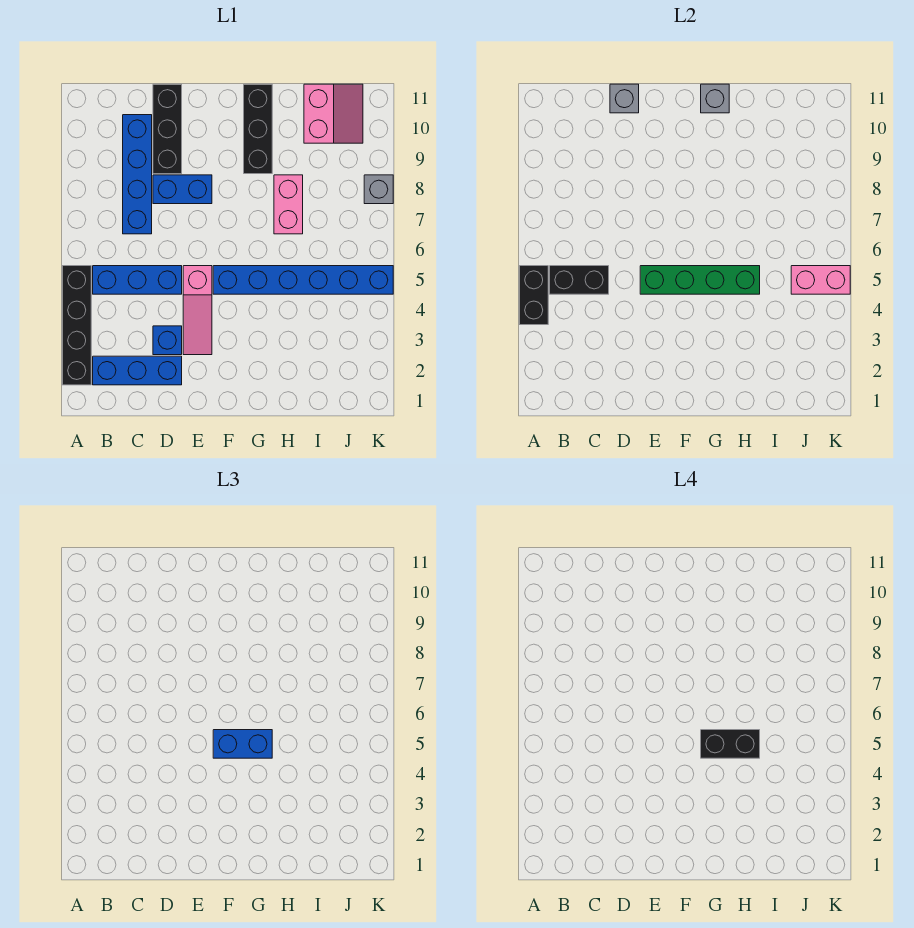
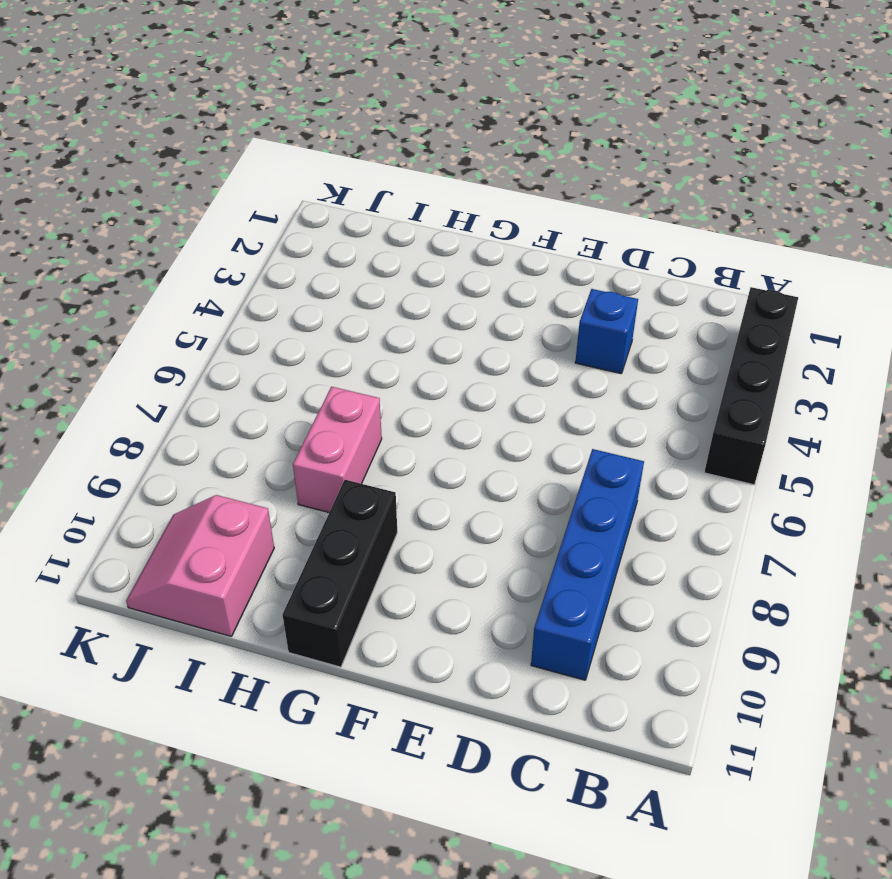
none -> blue brick B2:D2 level 1
none -> blue brick B5:D5 level 1
none -> blue brick D8:E8 level 1

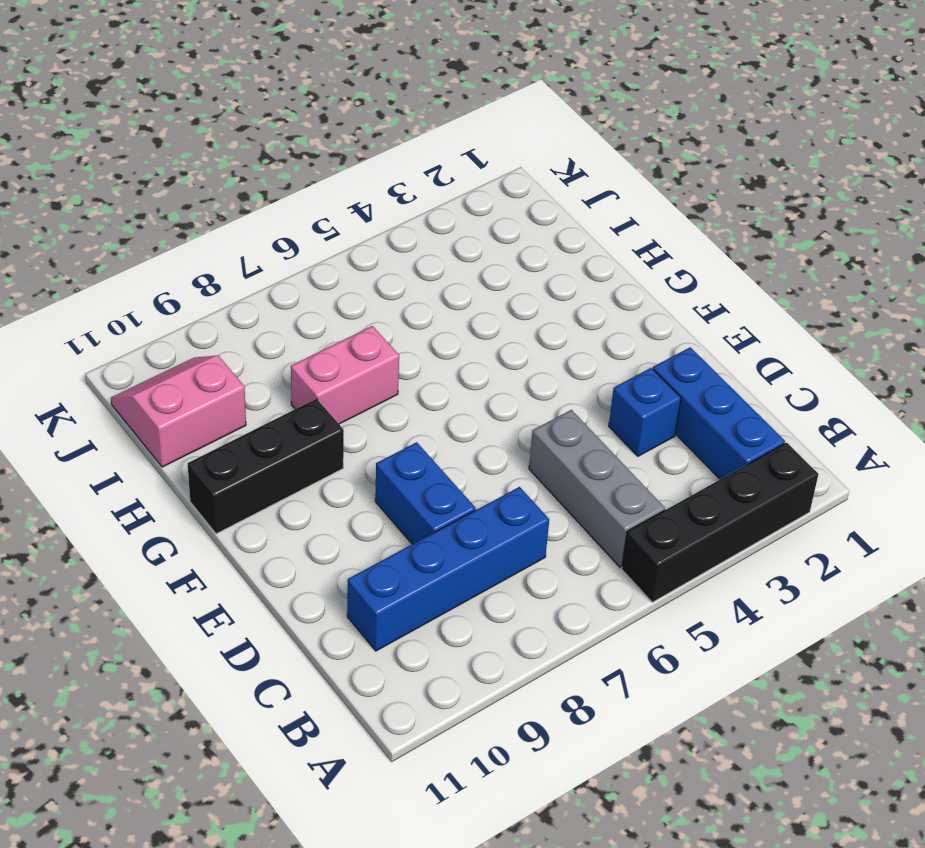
grey brick B5:D5 level 1 -> blue brick B5:D5 level 1
none -> black brick D9:D11 level 1
none -> pink slope E3:E5 level 1 top 5
none -> blue brick F5:K5 level 1

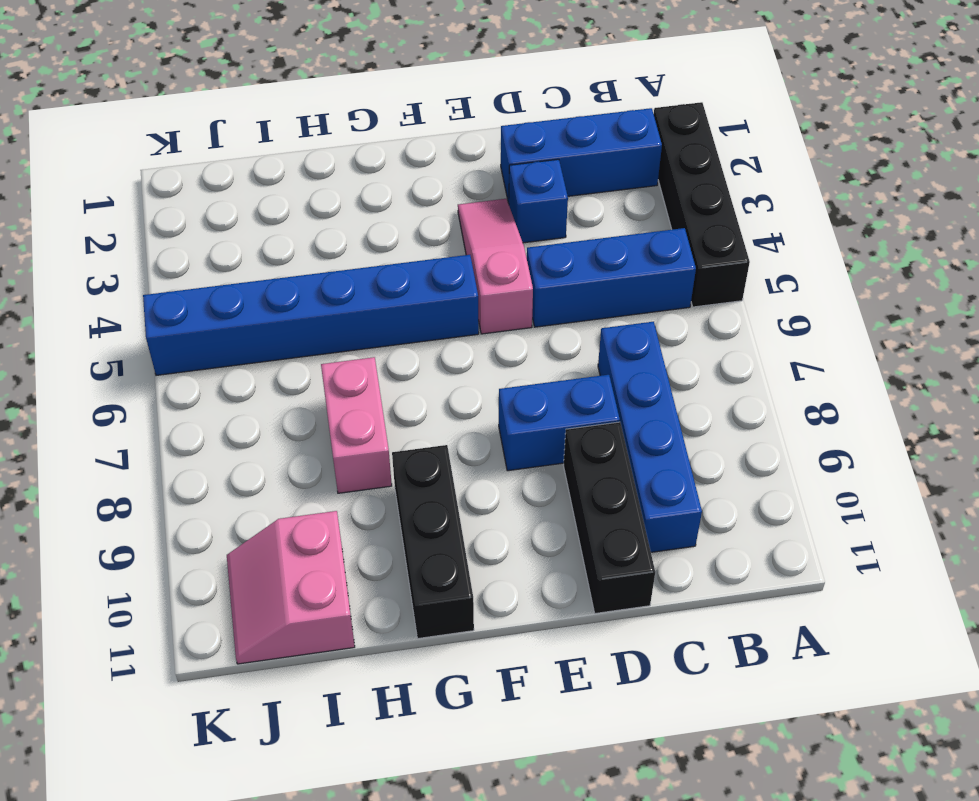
none -> grey brick K8 level 1
none -> black brick A4:A5 level 2
none -> black brick B5:C5 level 2

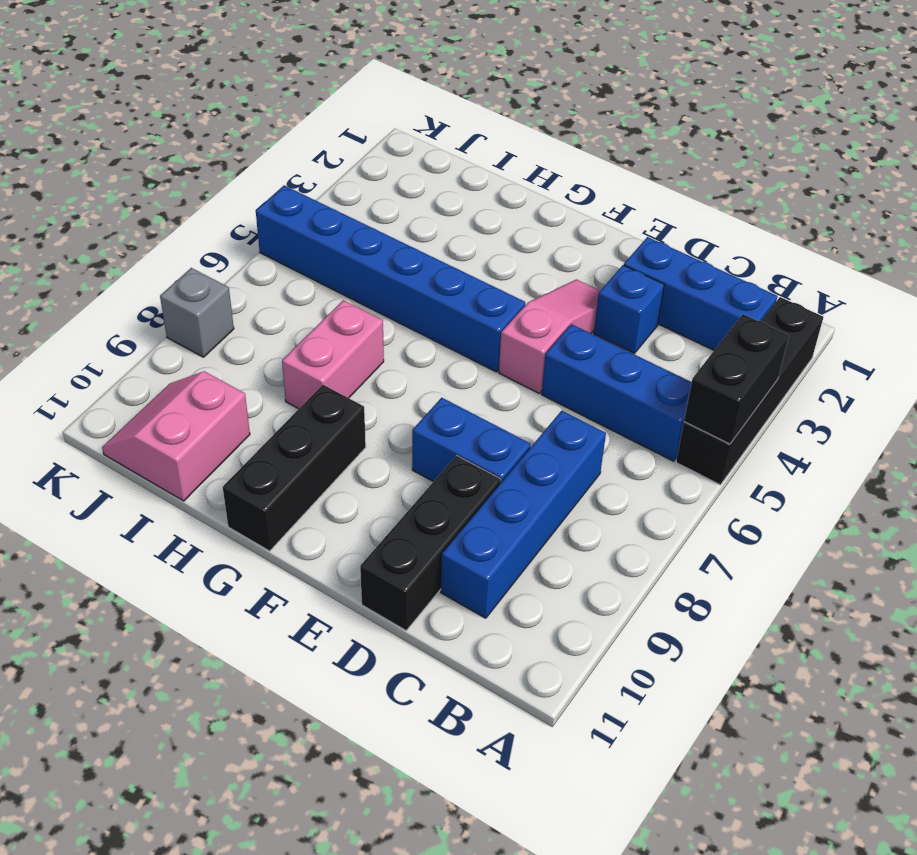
none -> black brick B5:C5 level 2
none -> grey brick D11 level 2
none -> green brick E5:H5 level 2

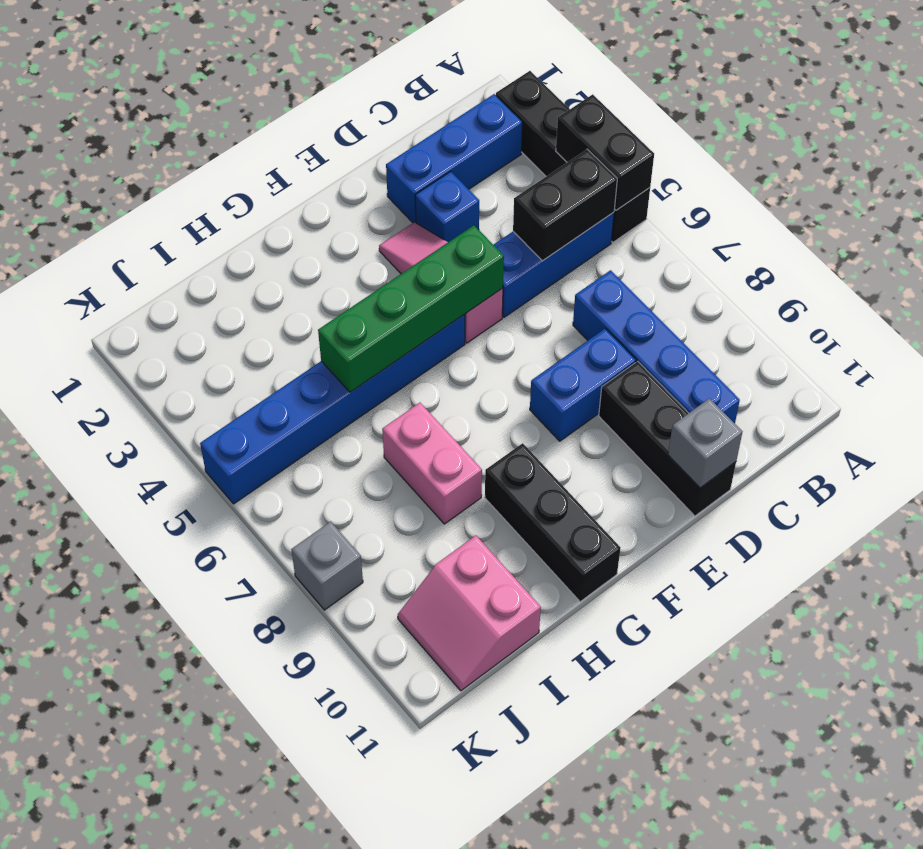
none -> grey brick G11 level 2
none -> pink brick J5:K5 level 2
none -> blue brick F5:G5 level 3

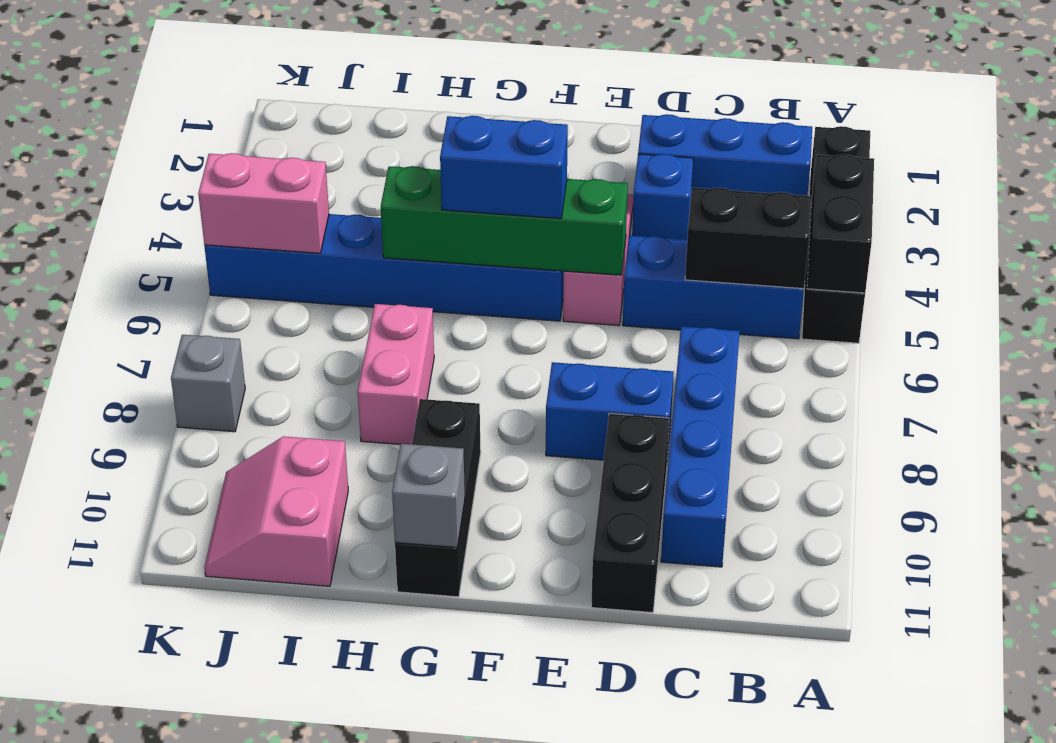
none -> grey brick D11 level 2
none -> black brick G5:H5 level 4

